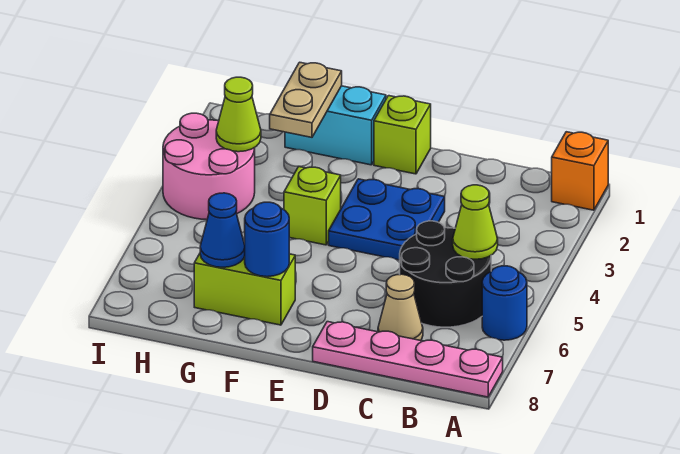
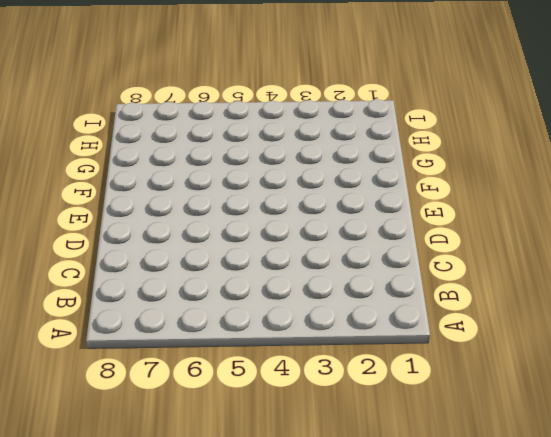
none -> orange brick A1 level 1
none -> blue round brick A6 level 1
none -> pink plate A8:D8 level 1

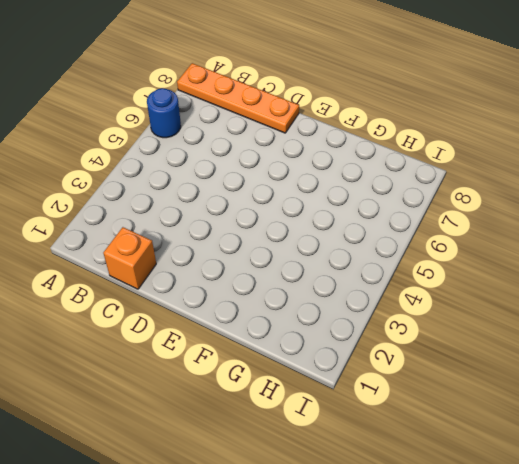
orange plate A8:D8 level 1 -> pink plate A8:D8 level 1
orange brick C1 level 1 -> orange brick A1 level 1
none -> black round brick B5:C6 level 1
none -> tan cone C7 level 1
none -> blue plate D3:E4 level 1

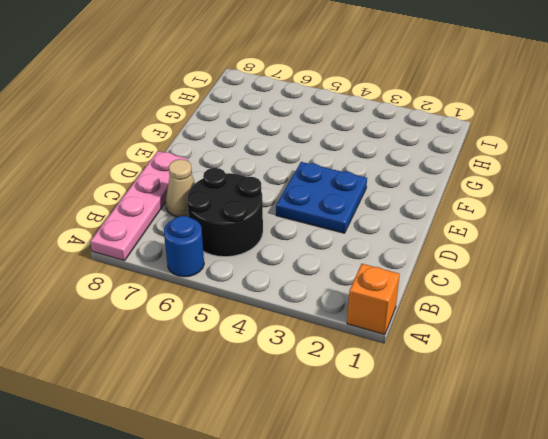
none -> lime brick E1 level 1
none -> cyan brick F1:G1 level 1
none -> lime brick F4 level 1

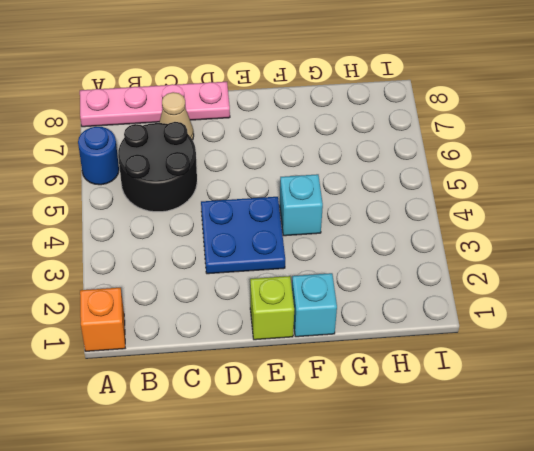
cyan brick F1 level 1 -> cyan brick F1:G1 level 1
cyan brick F4 level 1 -> lime brick F4 level 1
none -> lime brick F7:G7 level 1
none -> pink round brick H3:I4 level 1
none -> lime cone B5 level 2

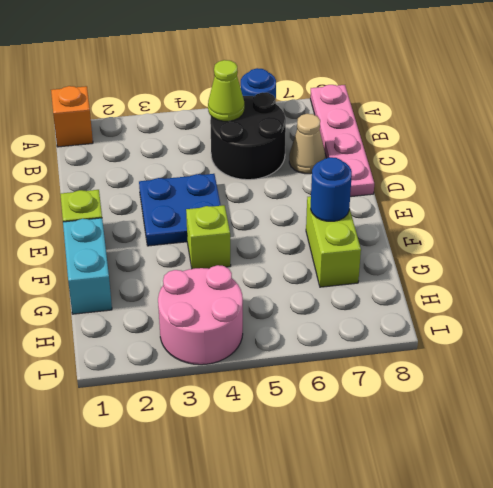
none -> tan plate G1:G2 level 2
none -> blue cone G7 level 2
none -> lime cone H3 level 2

